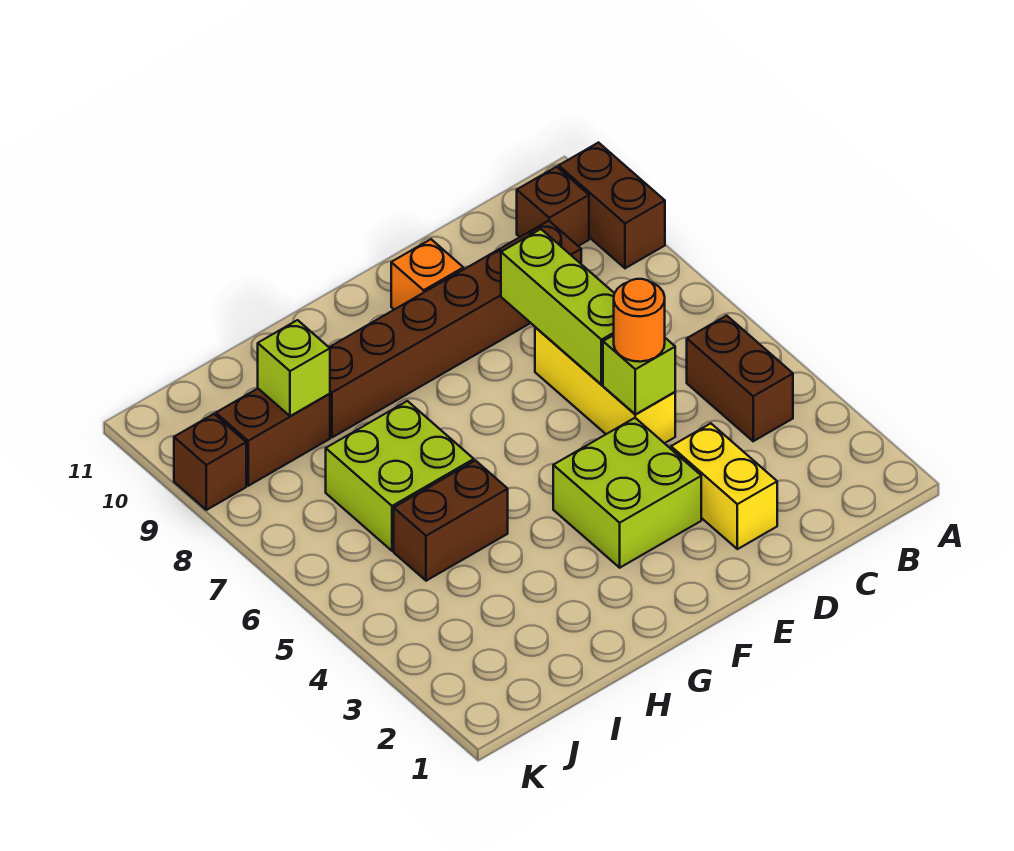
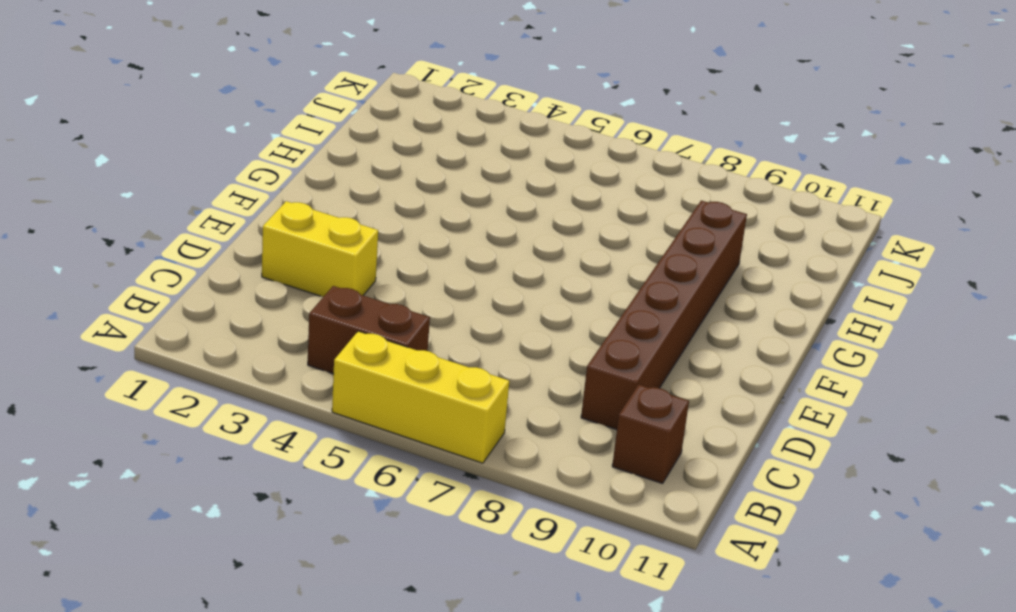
yellow brick A5:A7 level 1 -> yellow brick D5:D7 level 1
none -> brown brick A9:A10 level 1
none -> lime brick E3:F4 level 1
none -> orange brick E10 level 1

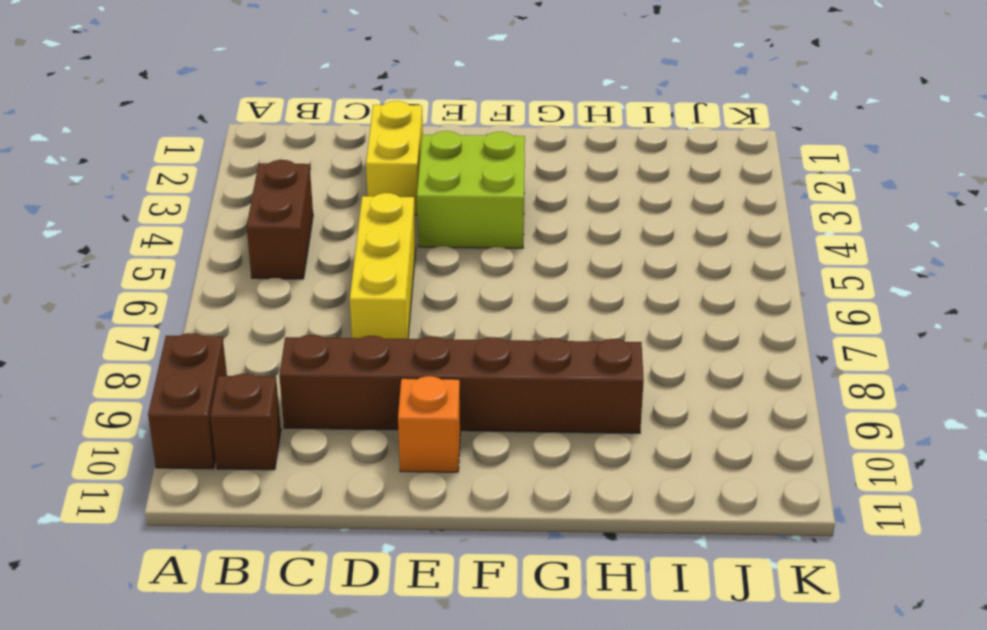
none -> brown brick H5:I5 level 1
none -> lime brick H6:I7 level 1
none -> brown brick I9:J9 level 1

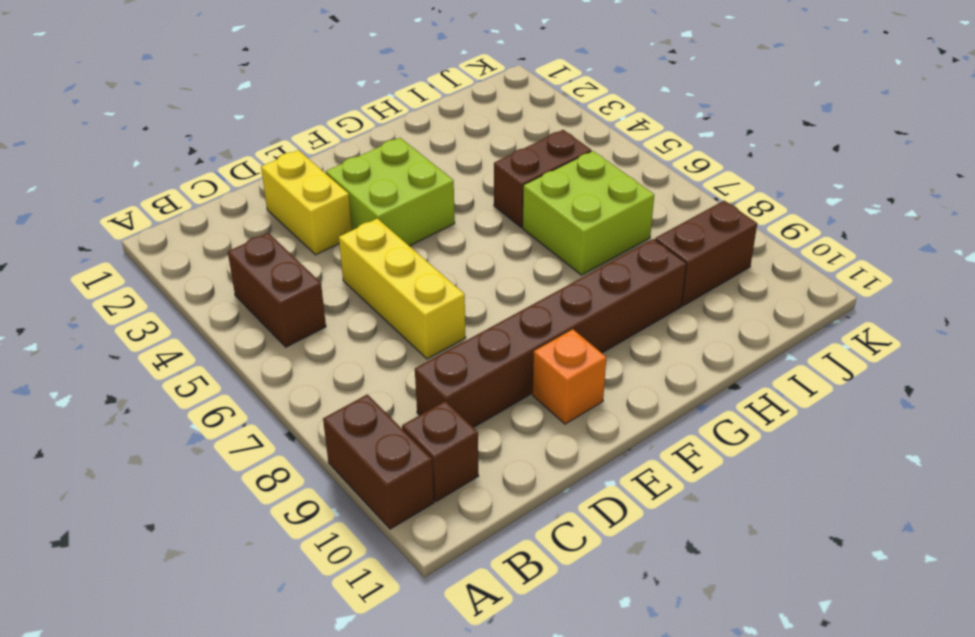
none -> brown brick K9 level 1
none -> lime brick D5 level 2
none -> lime brick D6:D8 level 2

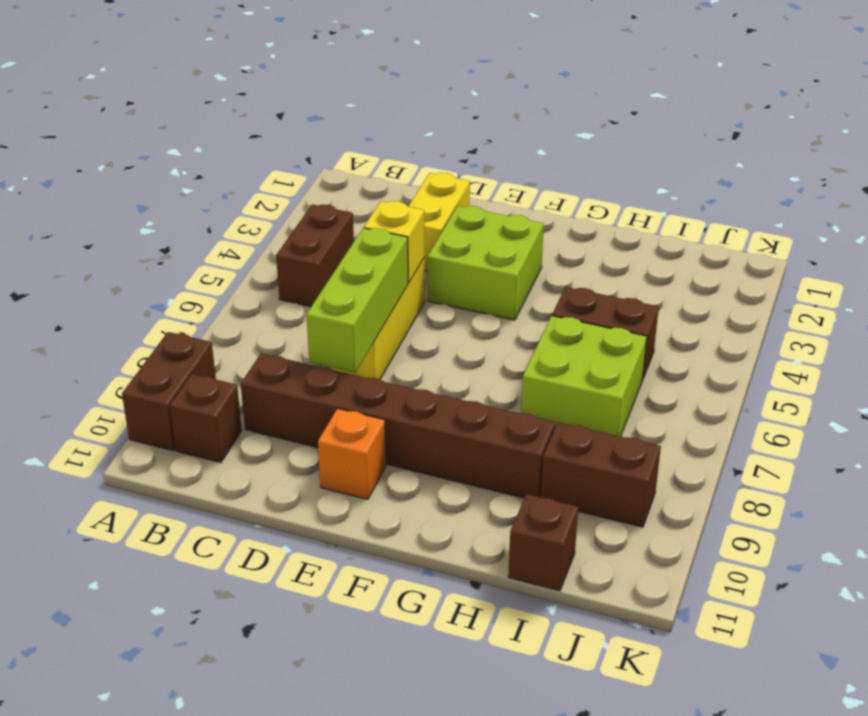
yellow brick D5 level 2 -> lime brick D5 level 2
brown brick I11 level 1 -> brown brick K9 level 1
none -> lime brick I9 level 2
none -> orange round brick D5 level 3

